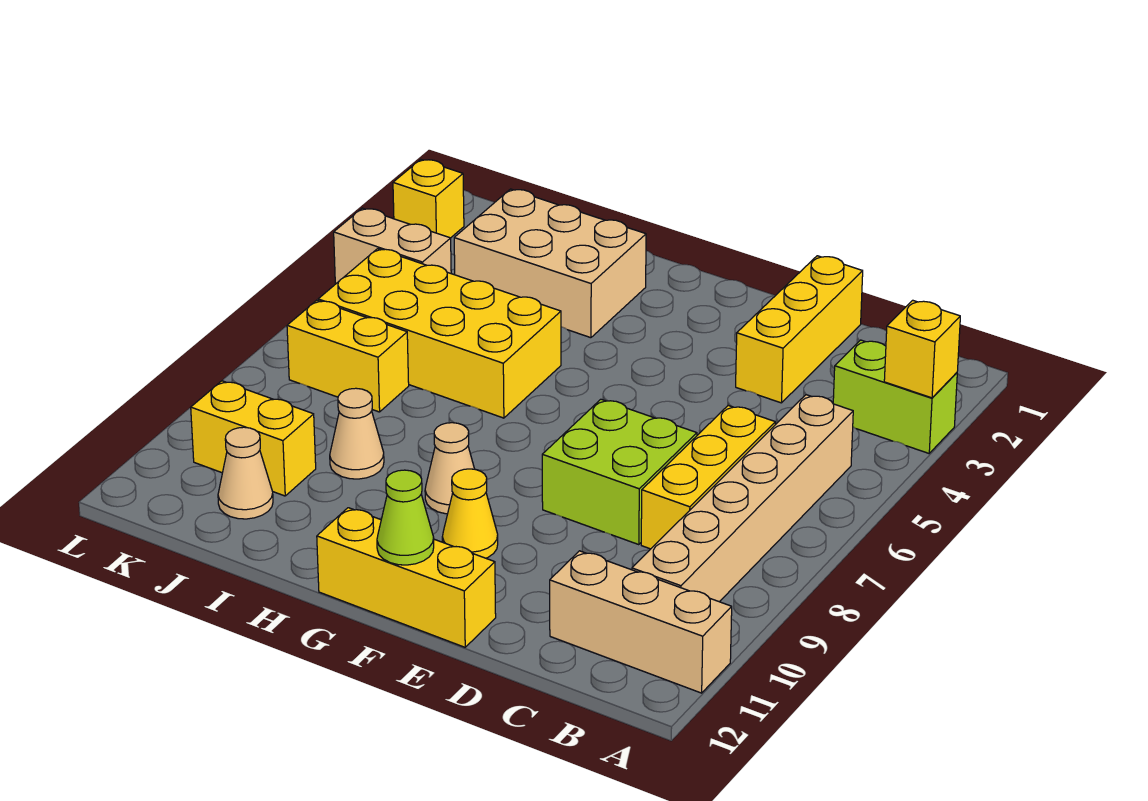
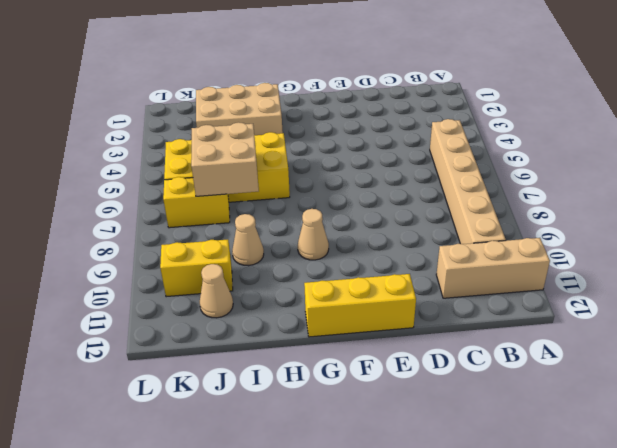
tan brick I6:J7 level 2 -> none
none -> lime brick A3:B3 level 1
none -> yellow brick C6:C8 level 1
none -> yellow brick D1:D3 level 1

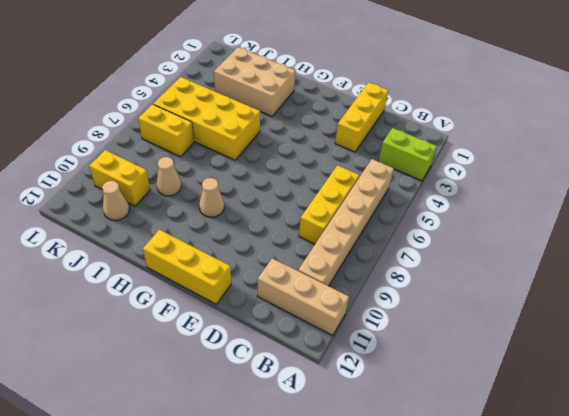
none -> lime brick D7:E8 level 1
none -> yellow cone F10 level 1
none -> tan brick K4:L4 level 1

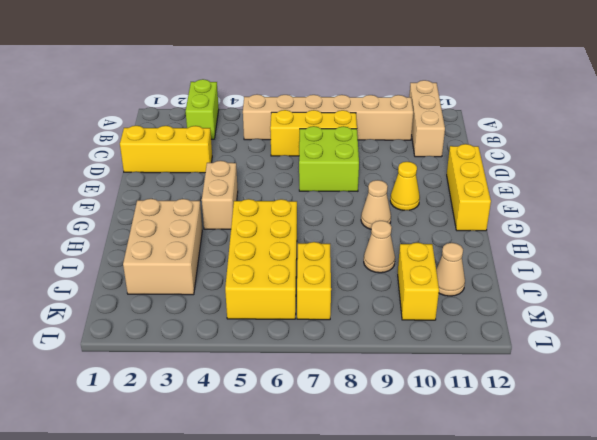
tan brick F4:G4 level 1 -> tan brick K4:L4 level 1
none -> yellow brick L2 level 1
none -> yellow brick A3 level 2
none -> lime cone F12 level 2

